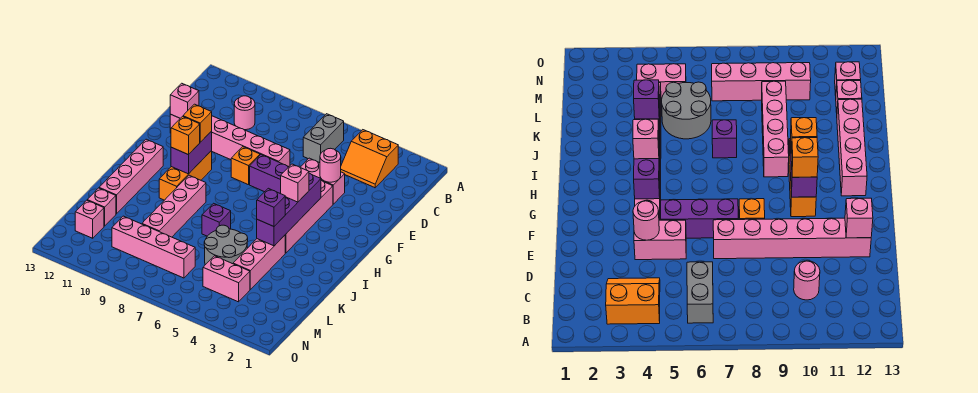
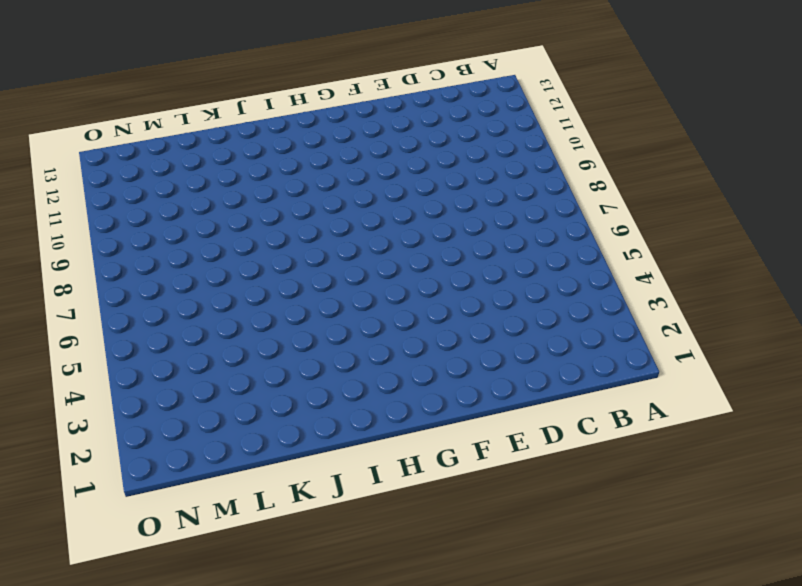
none -> orange slope B3:C4 level 1 top B
none -> grey brick B6:C6 level 1
none -> pink round brick C10 level 1

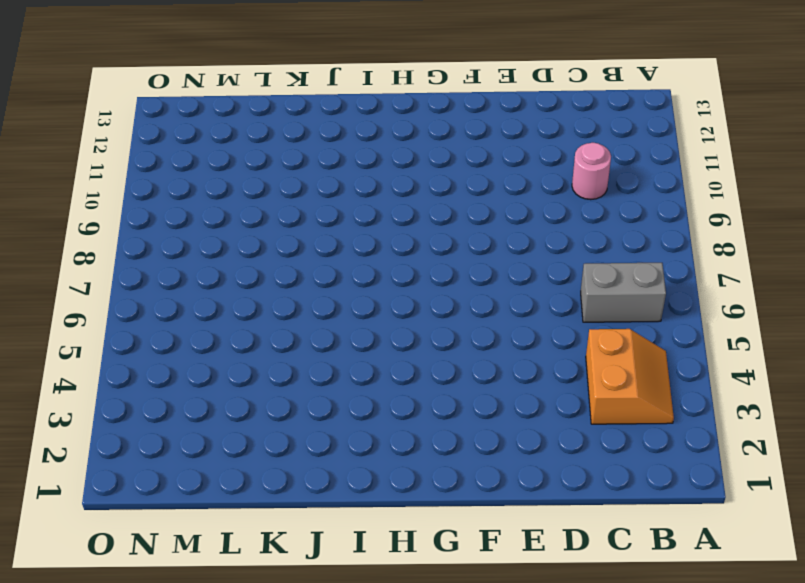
orange slope B3:C4 level 1 top C -> orange slope B3:C4 level 1 top B
none -> pink brick E4:E5 level 1
none -> pink brick E7:E12 level 1
none -> pink brick F4:I4 level 1

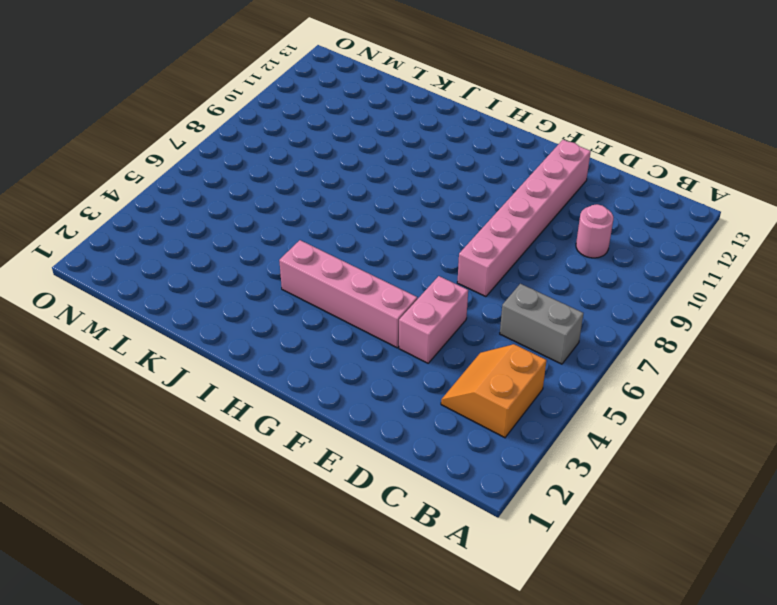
none -> purple brick F5:F7 level 1
none -> orange brick F8 level 1
none -> orange brick G10:I10 level 1

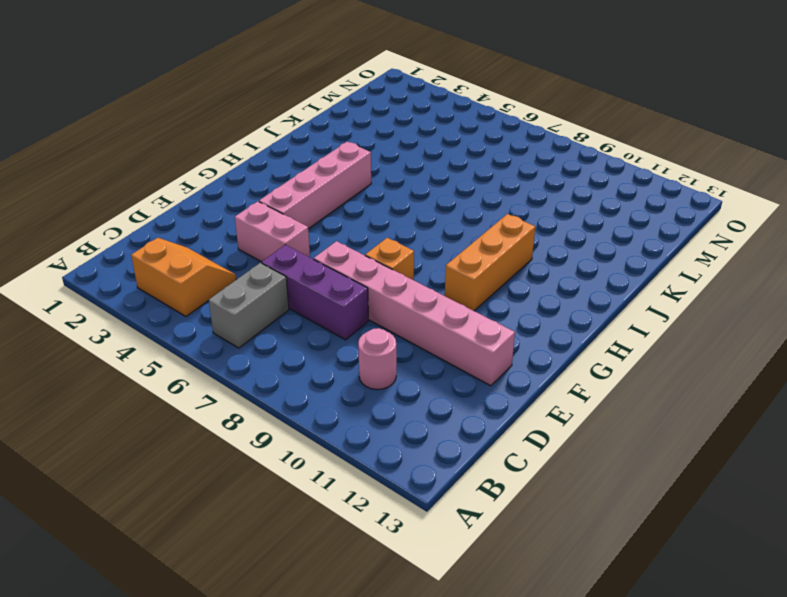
purple brick D6:D8 level 1 -> purple brick F5:F7 level 1
none -> pink brick H12:K12 level 1
none -> pink brick I9:L9 level 1
none -> pink brick J4:L4 level 1

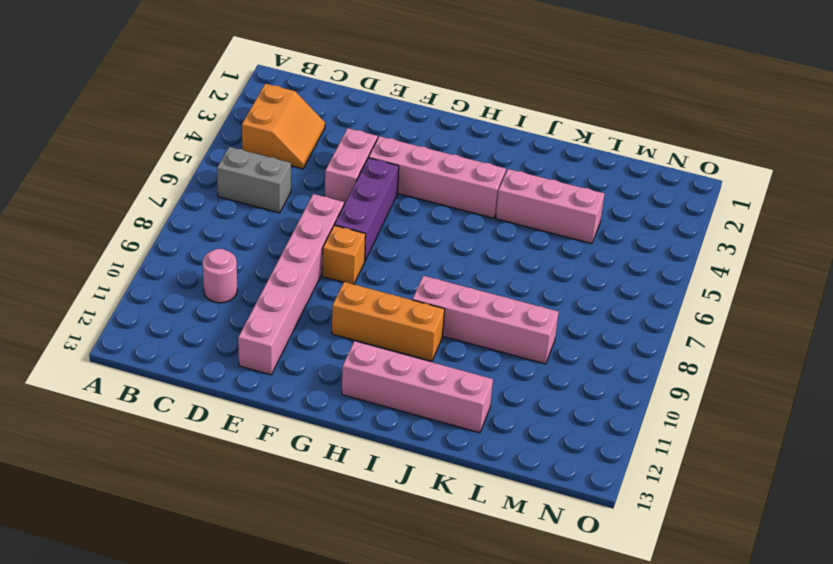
none -> purple brick J7 level 1
none -> grey round brick K5:L6 level 1
none -> pink brick L12 level 1

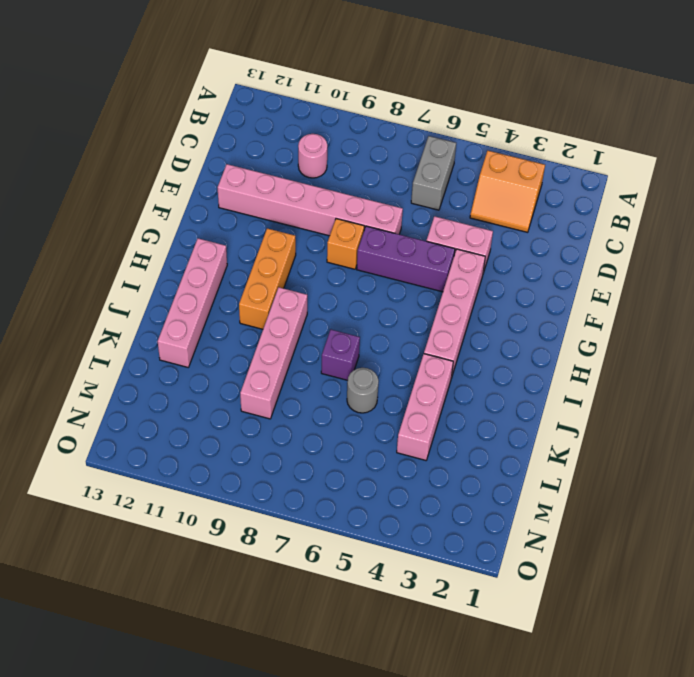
grey round brick K6 level 1 -> grey round brick K5:L6 level 1
none -> pink brick L12 level 1
none -> pink brick M4:M5 level 1
none -> pink brick M7:M10 level 1

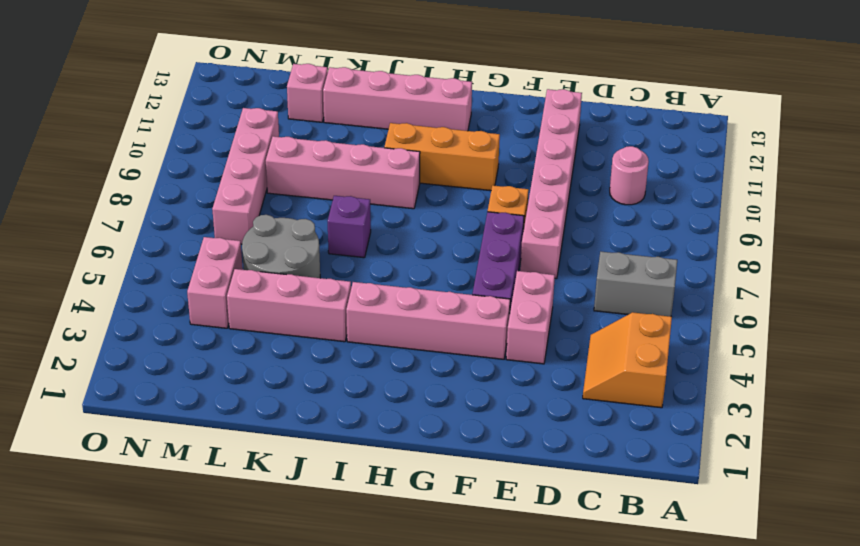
none -> pink brick M12 level 1
none -> pink round brick E4 level 2
none -> pink brick E12 level 2

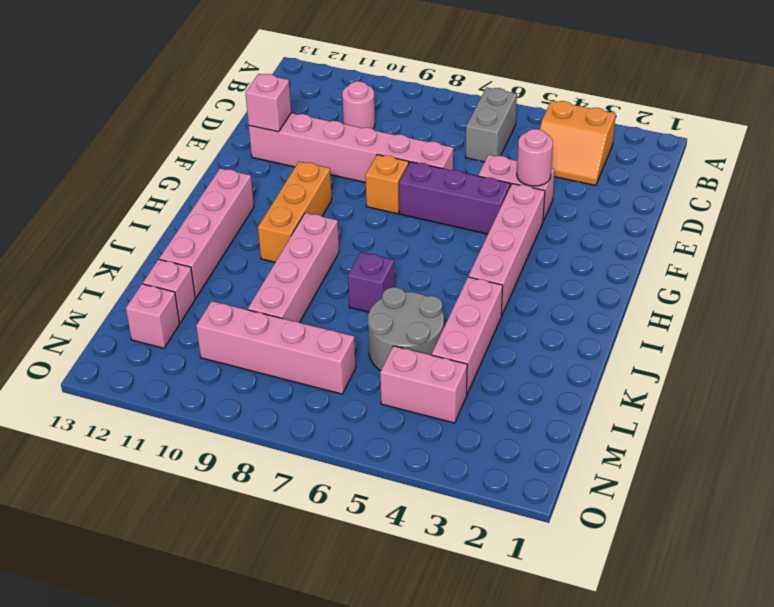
none -> purple brick G4:J4 level 2
none -> purple brick G10:H10 level 2
none -> orange brick G10 level 3

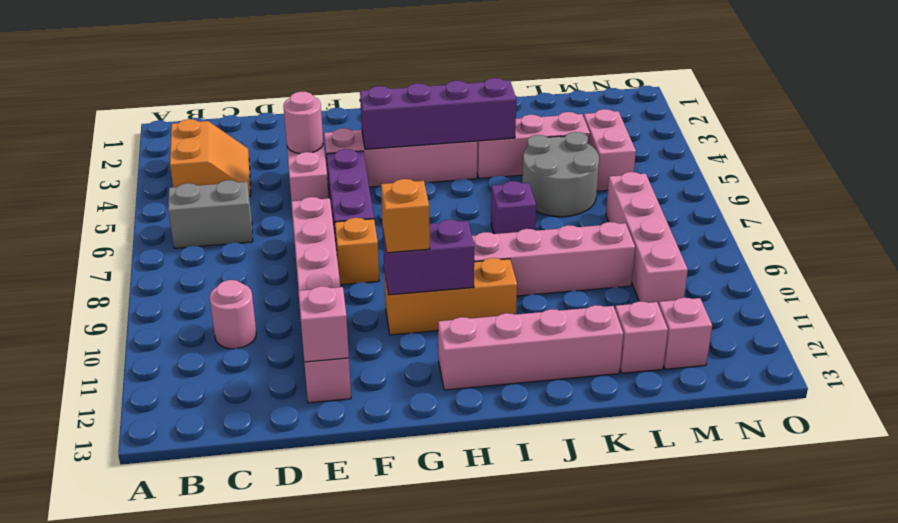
none -> pink brick H4 level 3
none -> orange brick H10 level 3
none -> purple brick J4 level 3

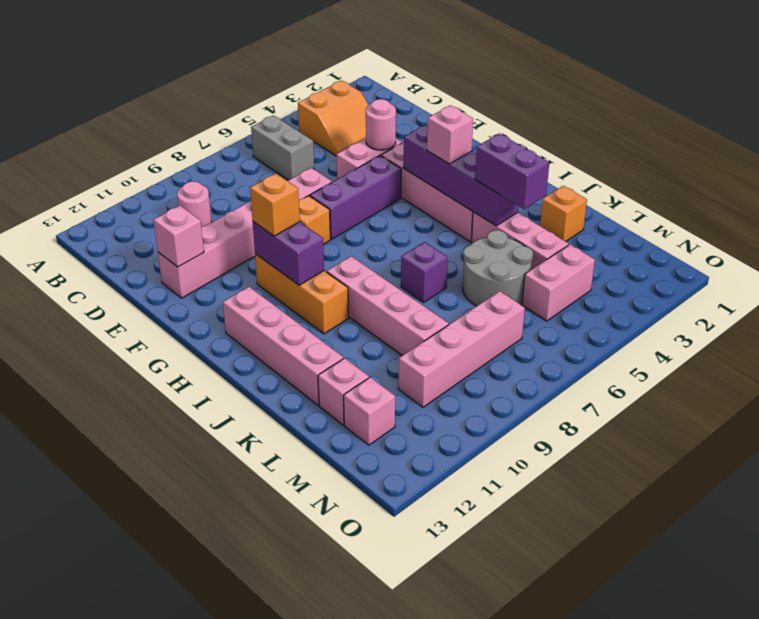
purple brick J4:K4 level 3 -> purple brick J4 level 3
orange brick K2 level 1 -> orange brick H10 level 3

